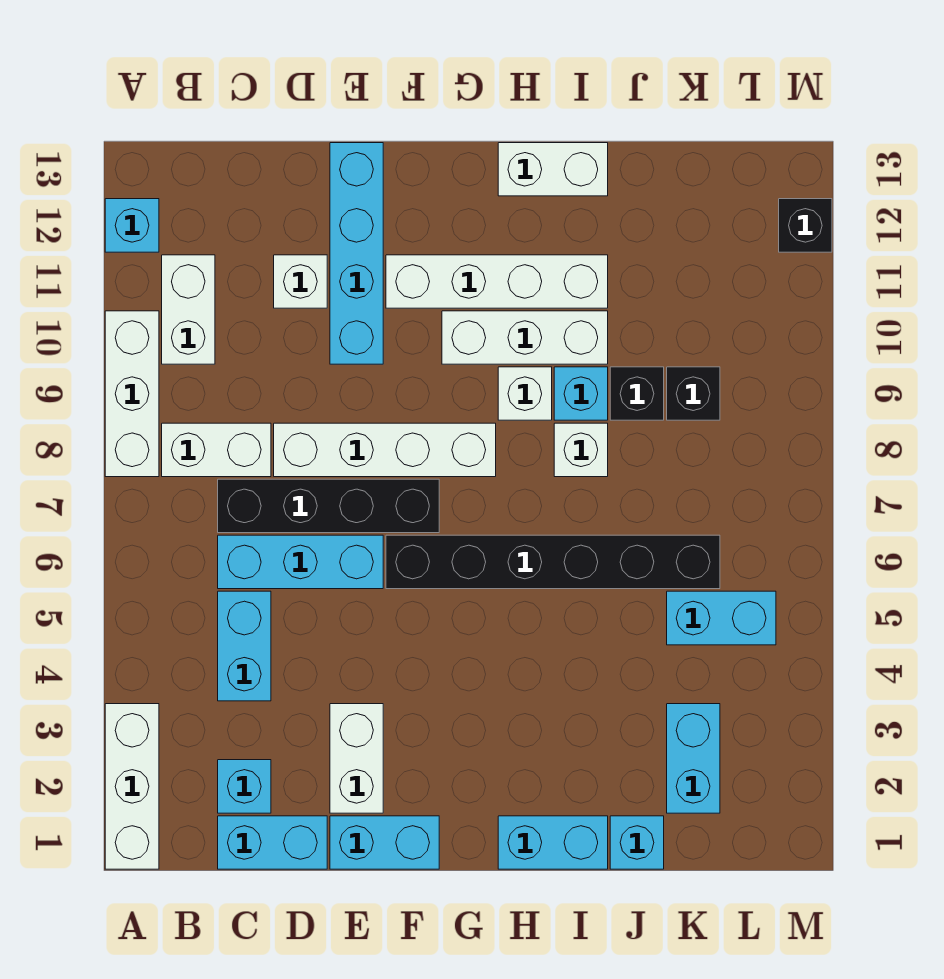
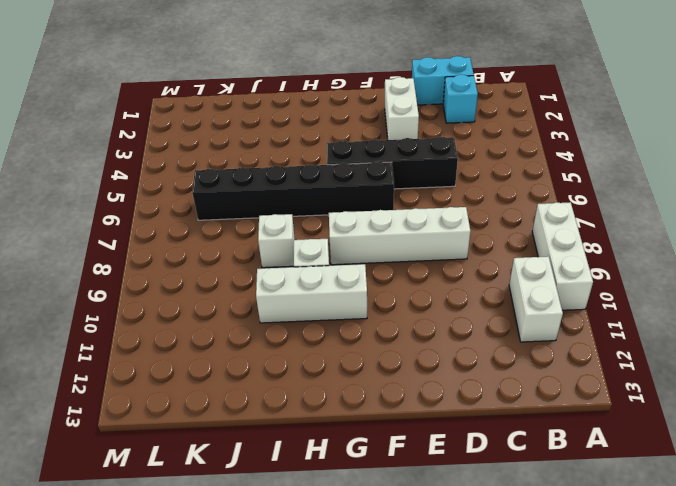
black brick D5:G5 level 1 -> black brick C7:F7 level 1
none -> white brick A1:A3 level 1
none -> cyan brick A12 level 1
none -> white brick B8:C8 level 1

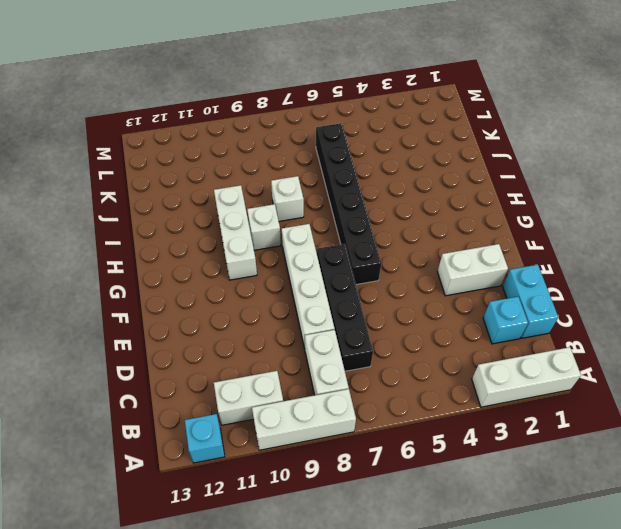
none -> cyan brick C4:C5 level 1
none -> cyan brick C6:E6 level 1
none -> white brick D11 level 1

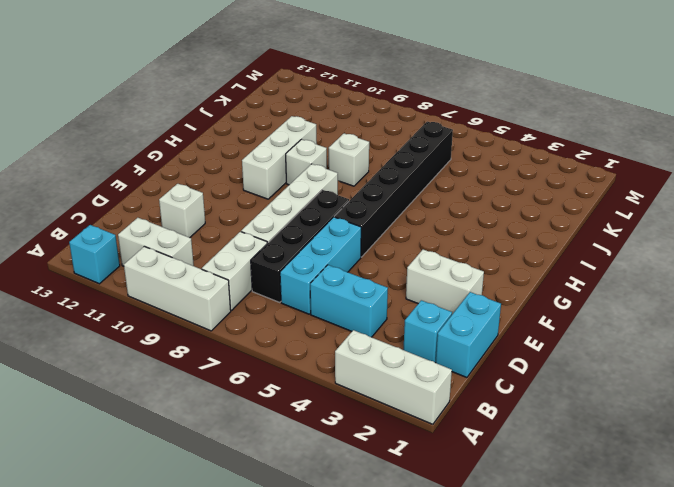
none -> cyan brick E1:F1 level 1
none -> cyan brick E10:E13 level 1
none -> white brick F11:I11 level 1

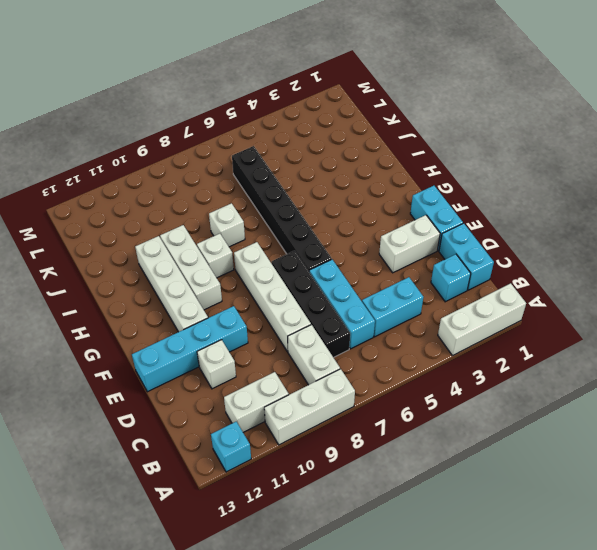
none -> cyan brick H1:I1 level 1
none -> white brick H13:I13 level 1
none -> cyan brick I9 level 1

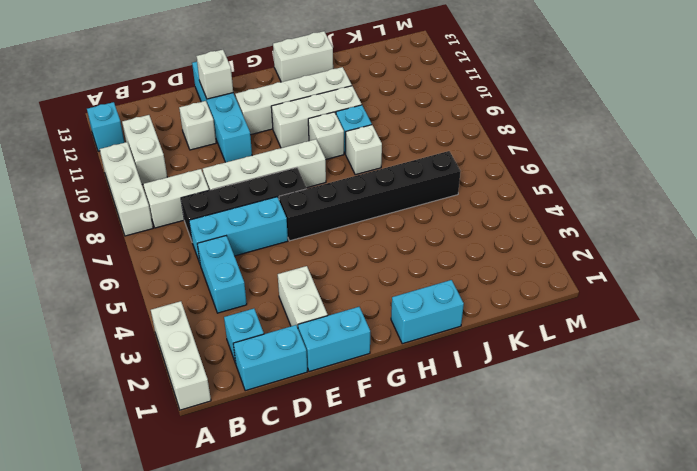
white brick E12 level 2 -> none
none -> cyan brick J1 level 1
none -> black brick J9 level 1
none -> cyan brick K2:K3 level 1

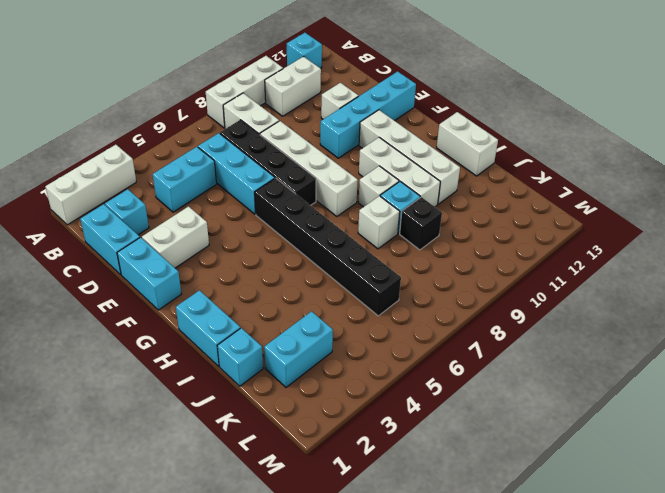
none -> cyan brick K5:L5 level 1
none -> black brick K9 level 1
none -> black brick M12 level 1

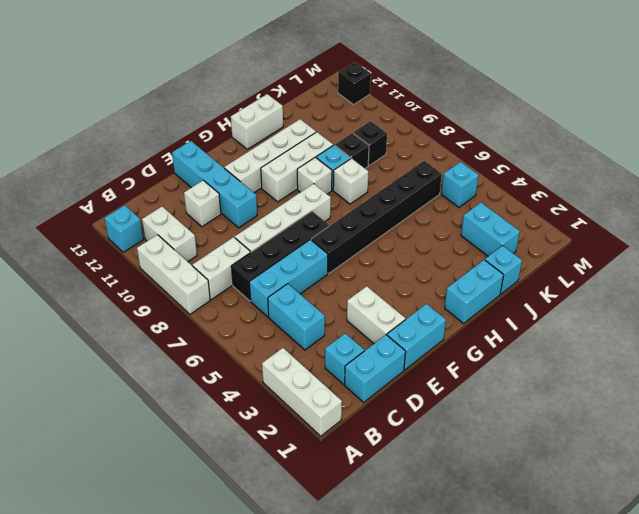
cyan brick L5 level 1 -> cyan brick K5:L5 level 1

